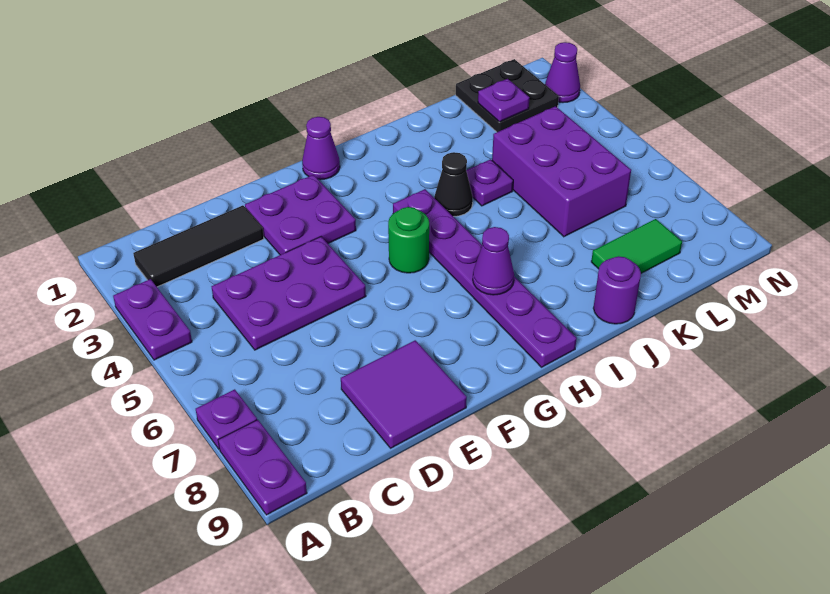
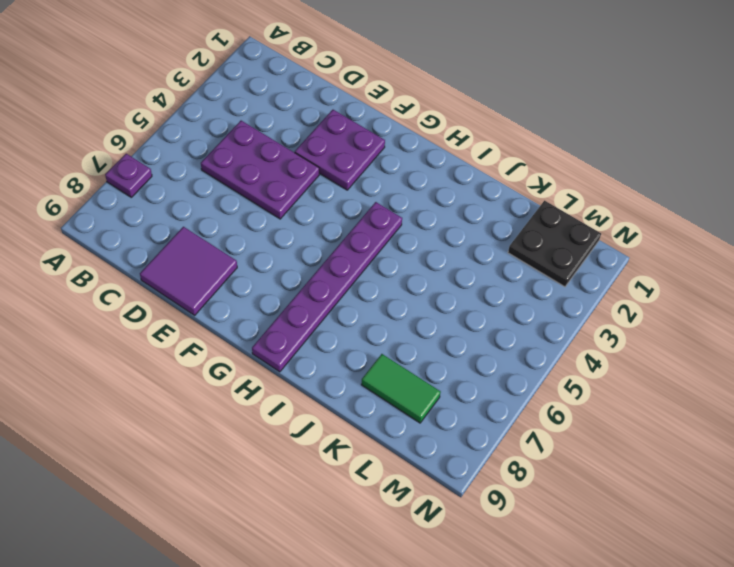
none -> purple plate A3:A4 level 1
none -> purple plate A8:A9 level 1
none -> black tile B2:D2 level 1

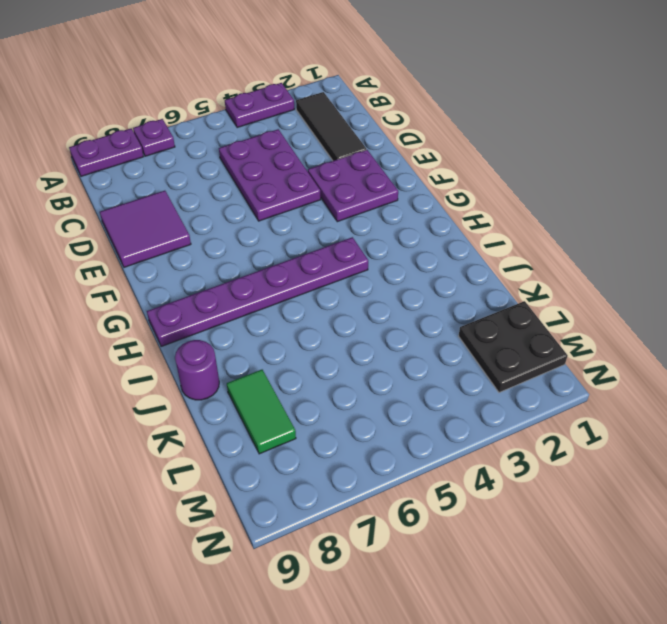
none -> purple cone G1 level 1
none -> green round brick G5 level 1
none -> black cone I4 level 1

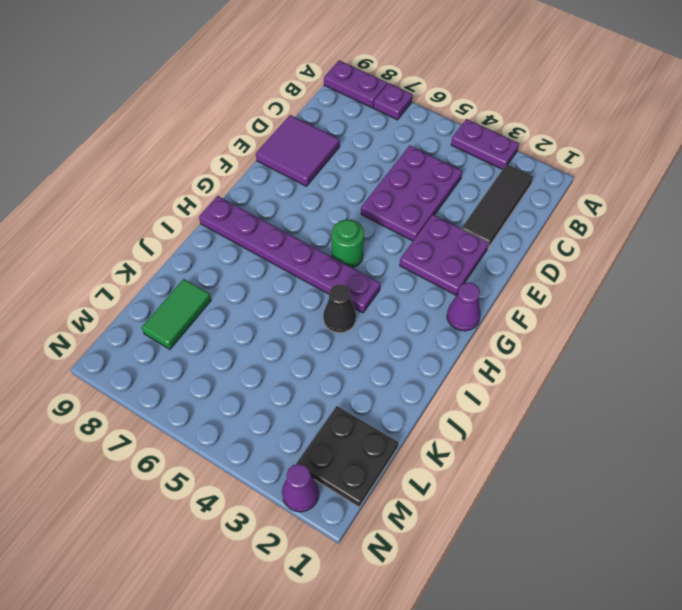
none -> purple plate J4 level 1
none -> purple round brick J9 level 1
none -> purple brick K4:L6 level 1

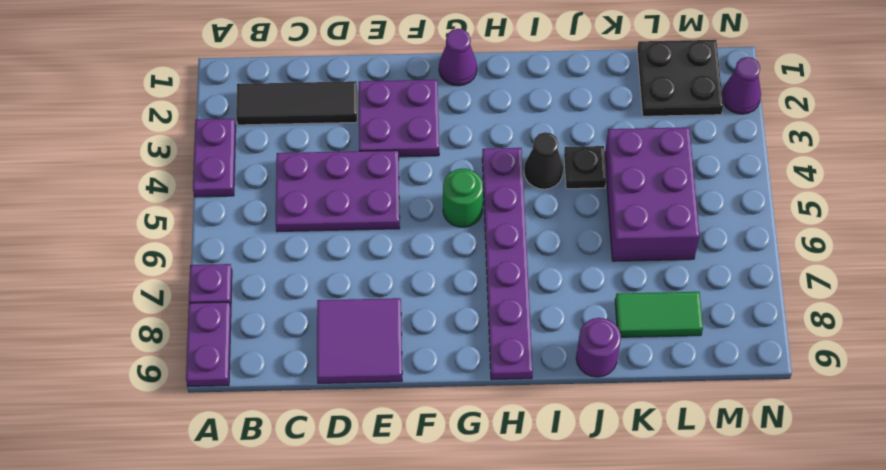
black plate J4 level 1 -> purple plate J4 level 1
none -> purple cone H7 level 2
none -> purple plate L2 level 2

